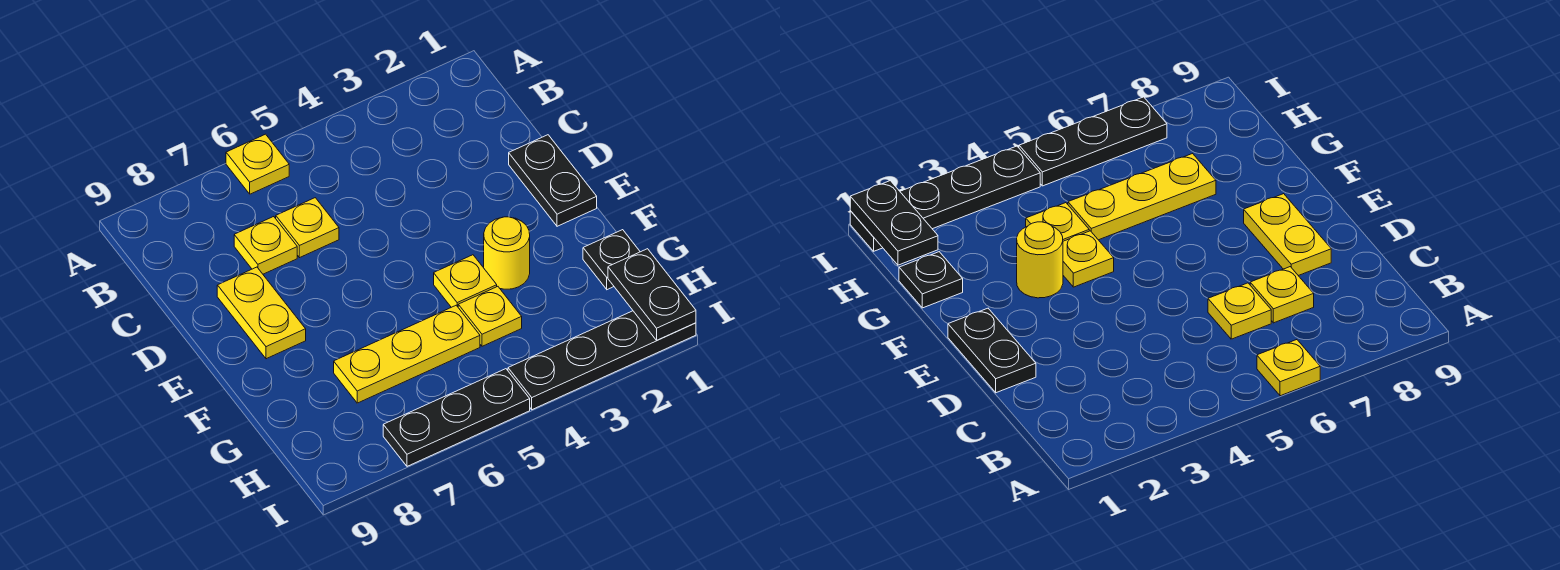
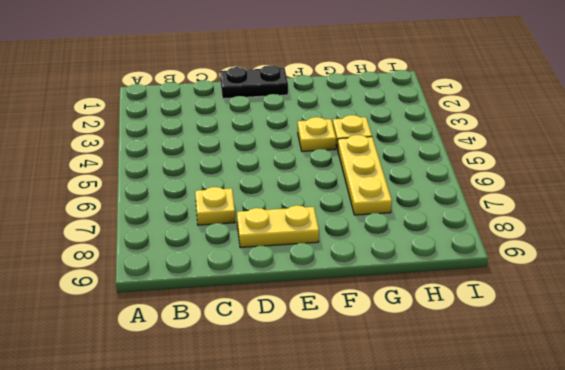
none -> yellow plate A6 level 1
none -> yellow plate C6 level 1
none -> yellow round brick F3 level 1

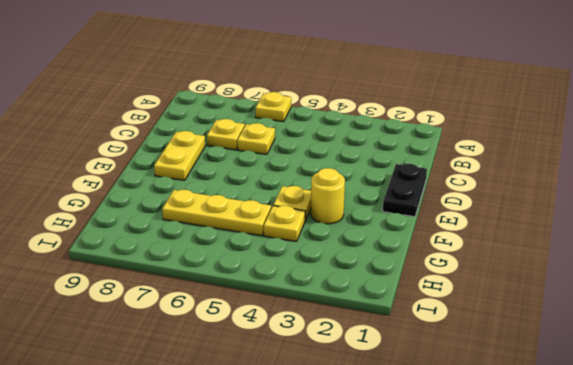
none -> black plate G1 level 1
none -> black plate I1:I4 level 1
none -> black plate I5:I7 level 1

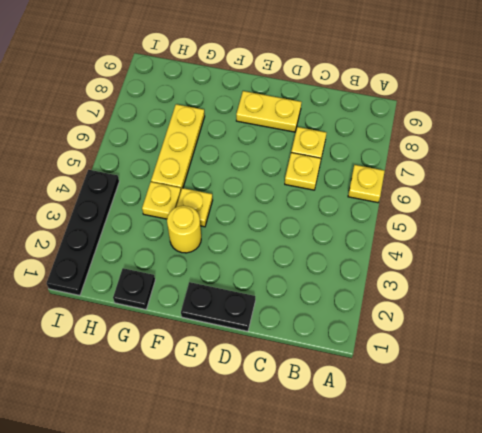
none -> black plate I5:I7 level 1
none -> black plate H1:I1 level 2

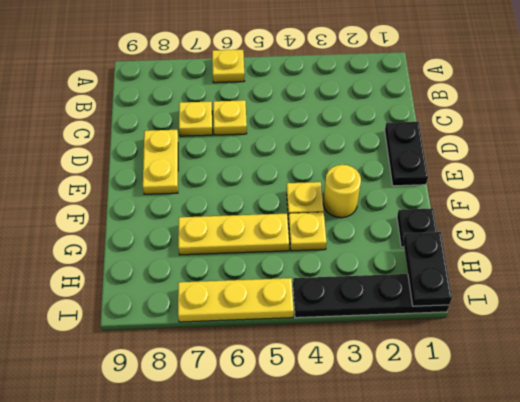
yellow plate I5:I7 level 1 -> black plate I5:I7 level 1

